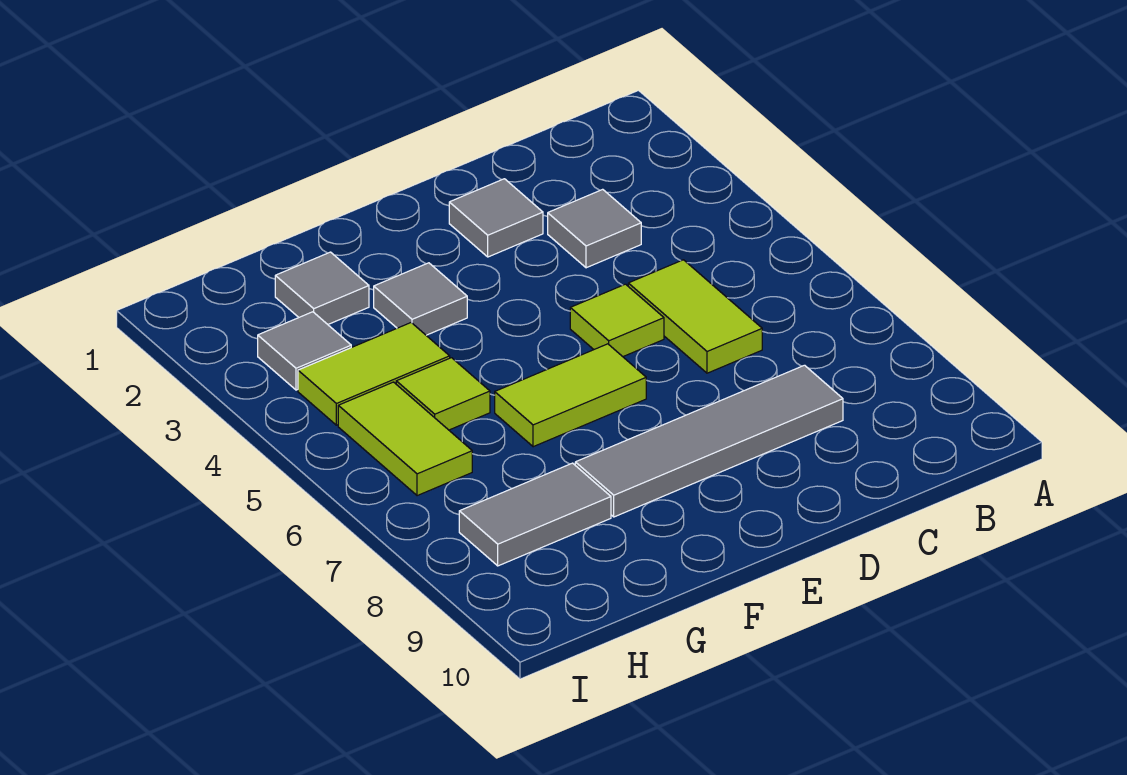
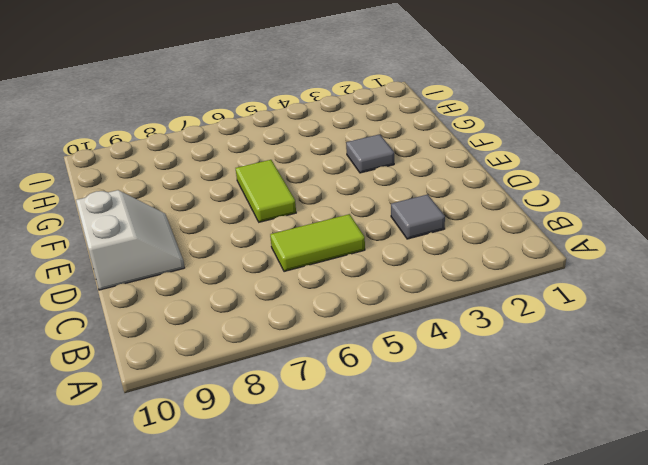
white slope D9:E10 level 1 top 10 -> none
none -> grey tile C8:F8 level 1
none -> grey tile D2 level 1
none -> lime tile D5 level 1

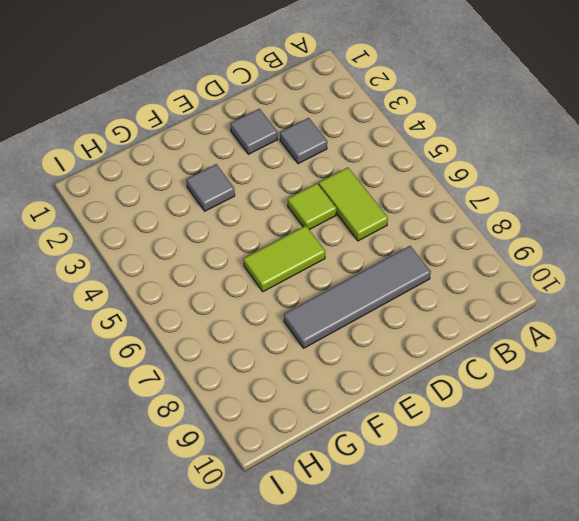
none -> grey tile G2 level 1
none -> lime tile G4:H4 level 1
none -> lime tile G5 level 1

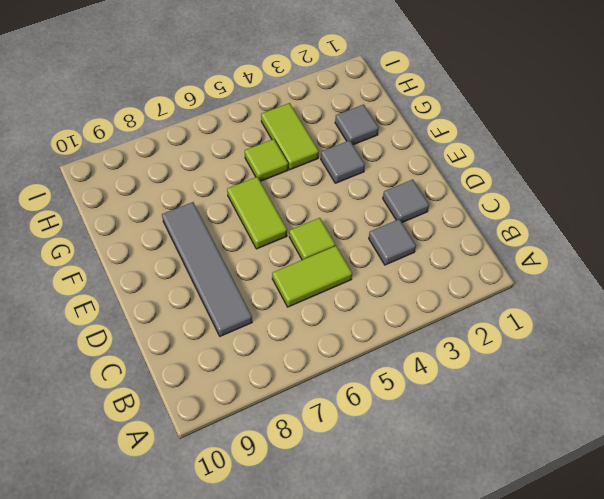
none -> grey tile G8:H8 level 1
none -> grey tile H3 level 1
none -> lime tile H5:H6 level 1

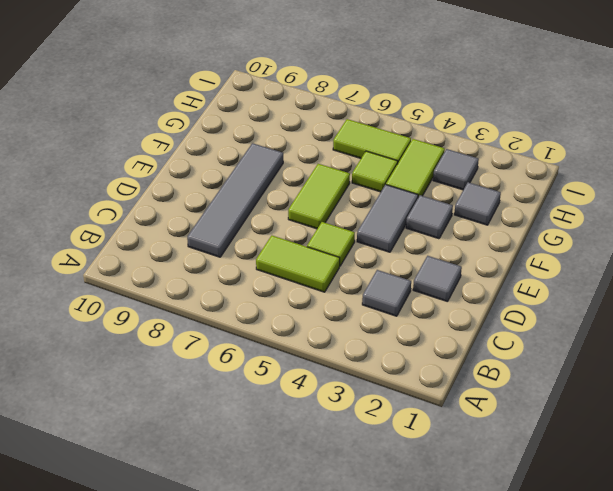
grey tile E4:F4 level 1 -> grey tile G8:H8 level 1

